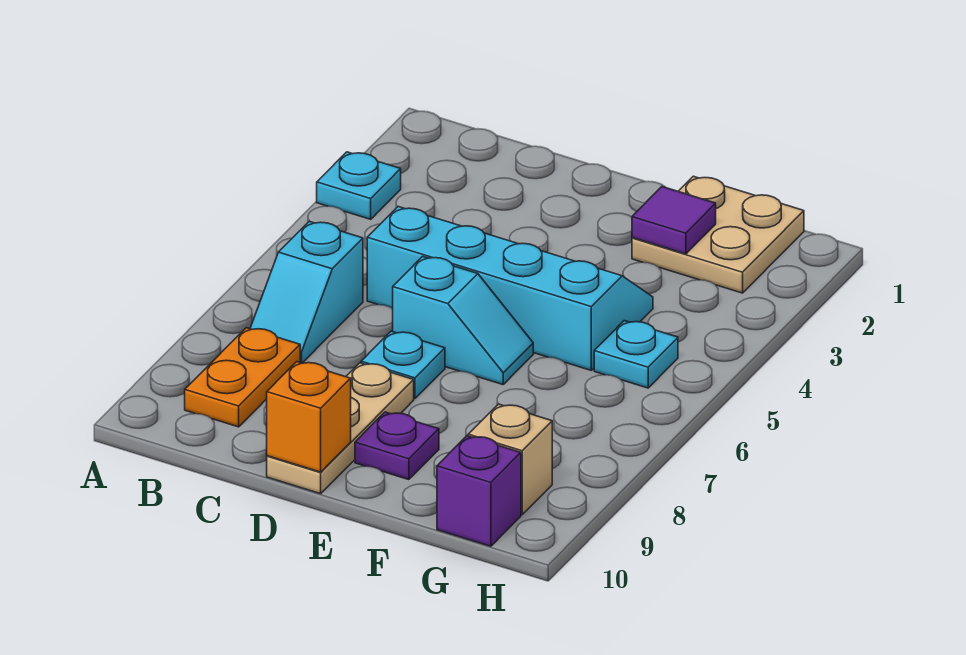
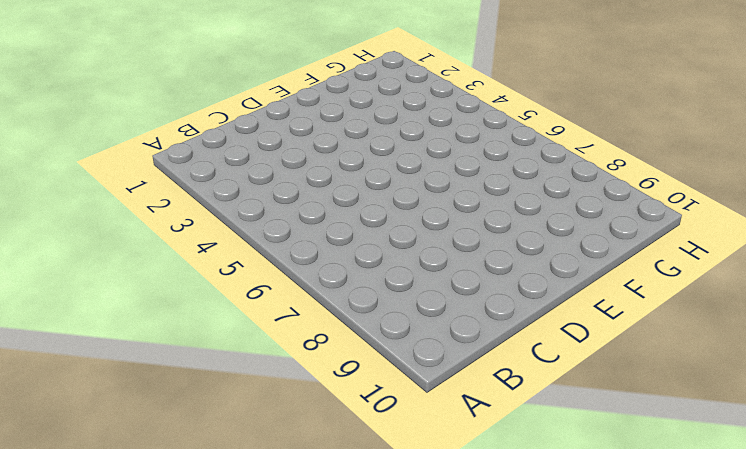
none -> cyan plate A3 level 1
none -> cyan slope B6:B7 level 1 top 6
none -> orange plate B8:B9 level 1

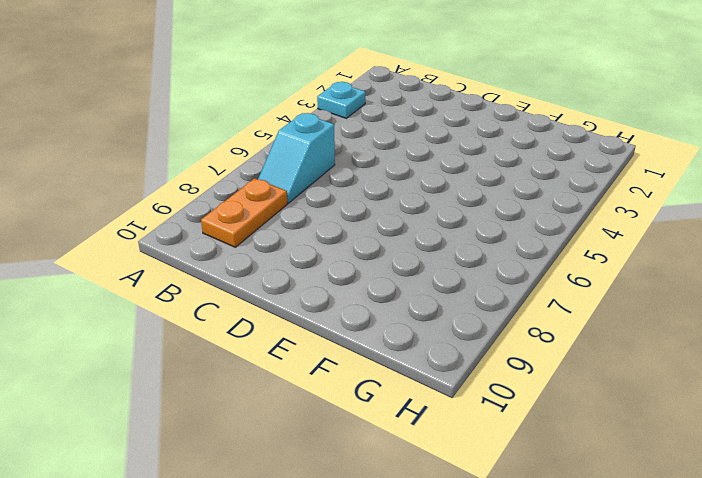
none -> cyan slope C4:F5 level 1 top 5
none -> cyan slope D6:E6 level 1 top D
none -> cyan plate D7 level 1

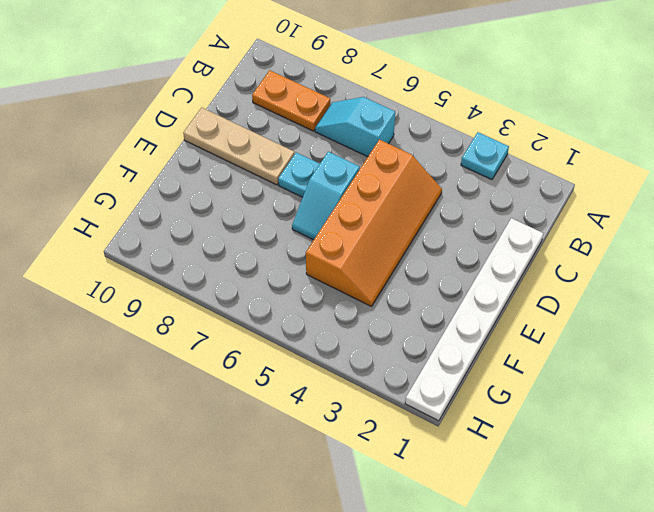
white plate C1:H1 level 1 -> tan plate F1:G2 level 1
orange slope C4:F5 level 1 top 5 -> cyan slope C4:F5 level 1 top 5
none -> purple plate E9 level 1
none -> cyan plate G5 level 1
none -> tan brick G9 level 1

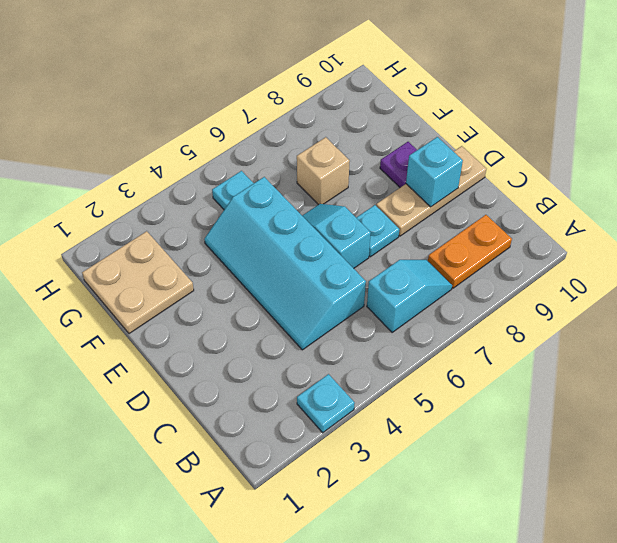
cyan brick D9 level 2 -> none
tan brick F7 level 1 -> tan brick G9 level 1
none -> purple brick G10 level 1
none -> orange brick D10 level 2
none -> purple tile F2 level 2

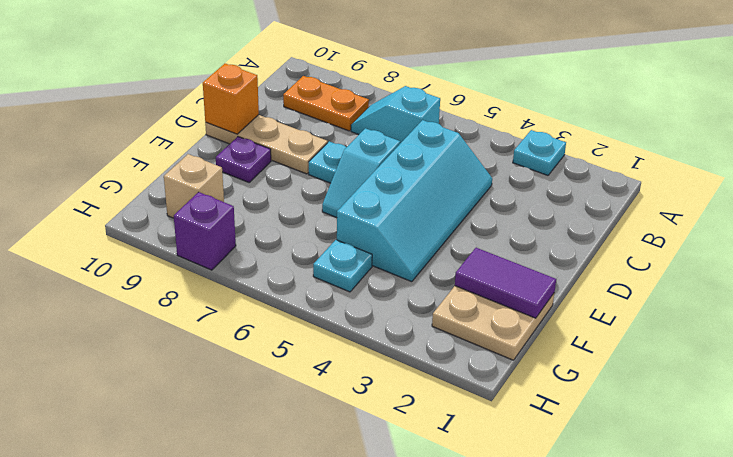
purple tile F1:F2 level 2 -> purple tile F2 level 2
purple brick H8 level 1 -> purple brick G10 level 1

